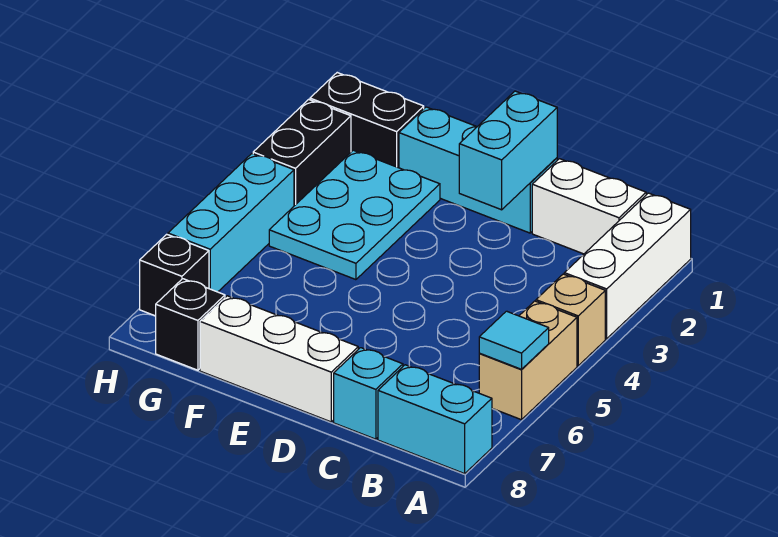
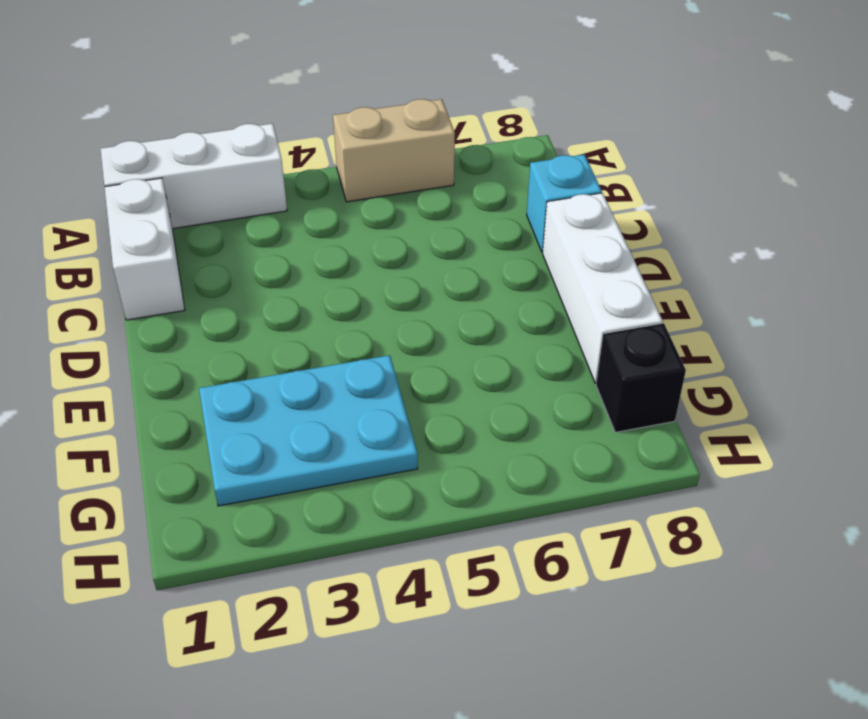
none -> tan brick A4 level 1
none -> cyan brick A8:B8 level 1
none -> cyan brick D1:F1 level 1

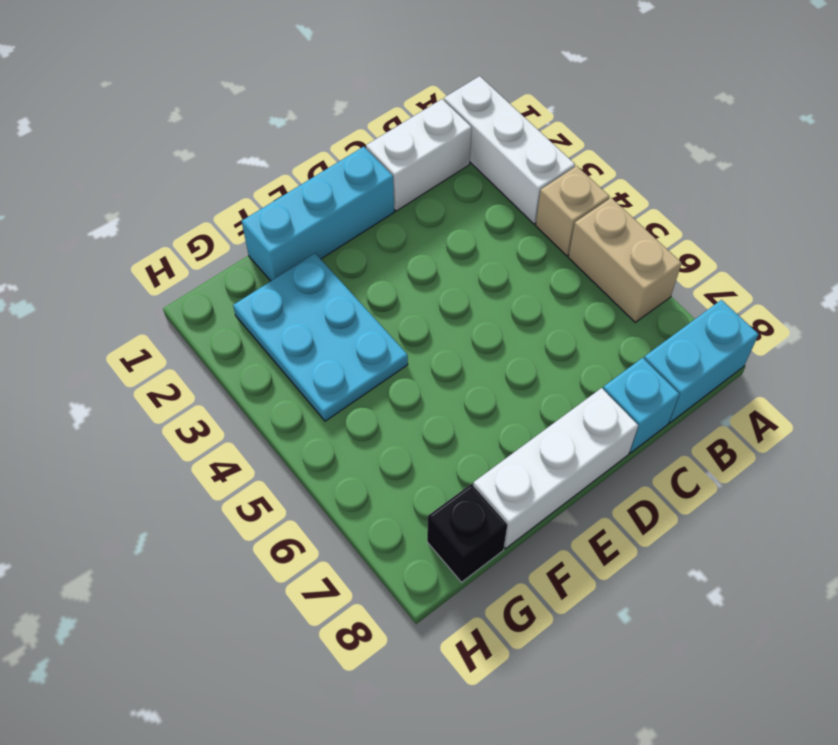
none -> black brick G1:H1 level 1
none -> black brick H2:H3 level 1
none -> cyan brick H4:H6 level 1

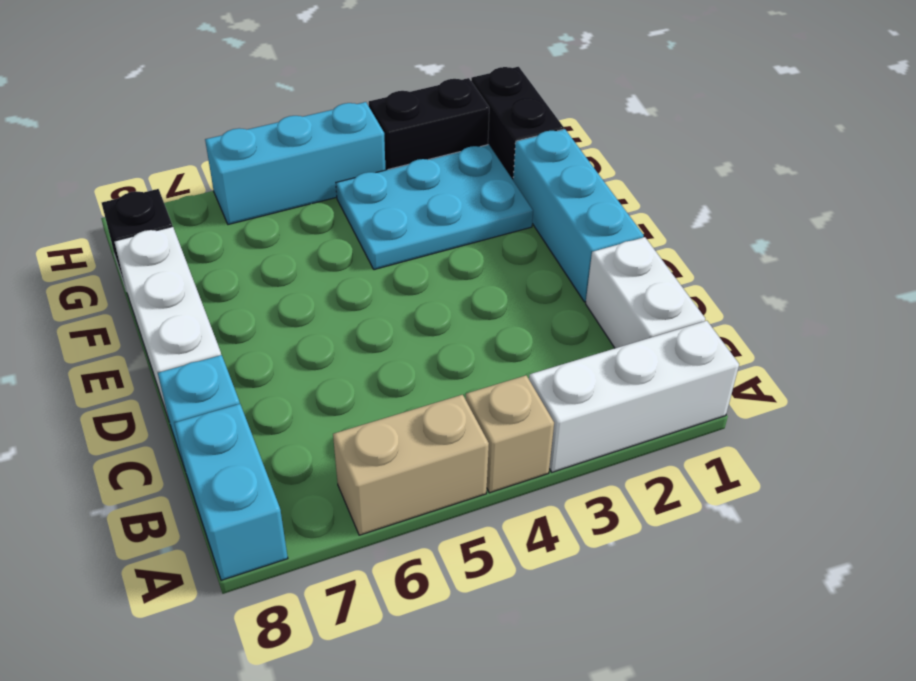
none -> black brick H7 level 1
none -> cyan tile A6 level 2
none -> cyan brick D1:D2 level 2

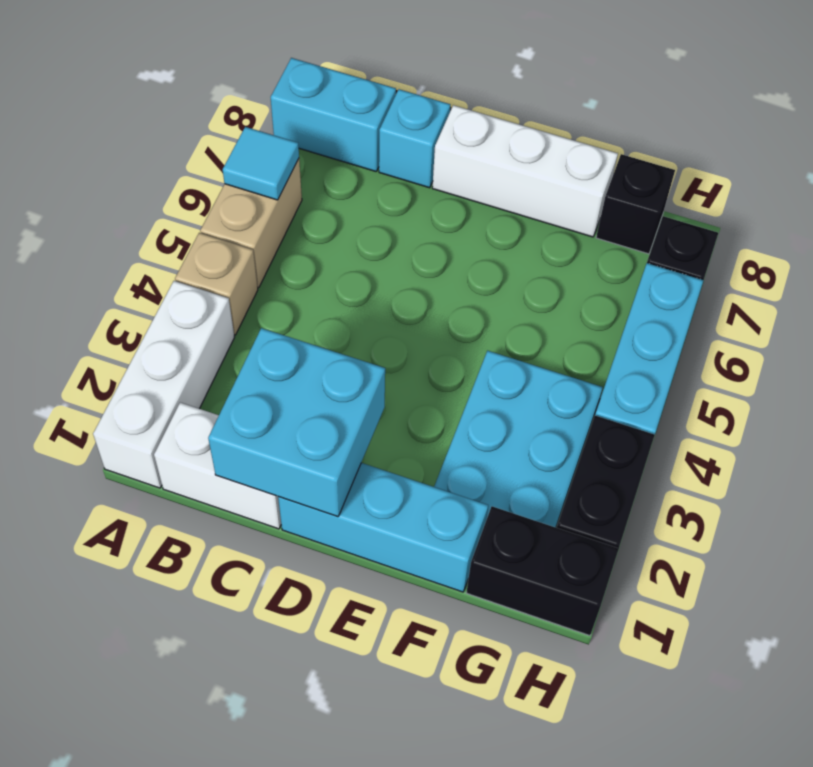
cyan brick C1:D2 level 2 -> cyan brick D1:D2 level 2

